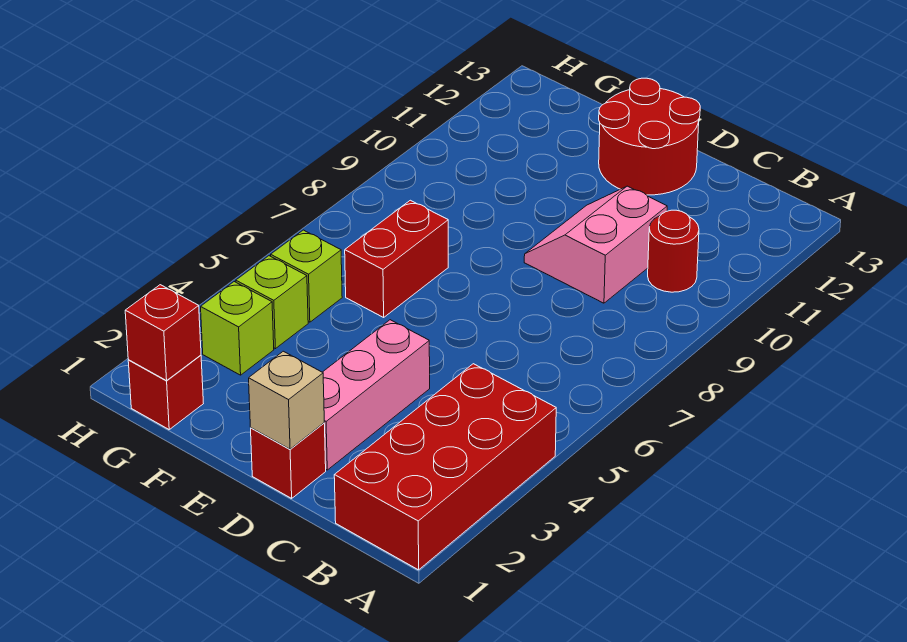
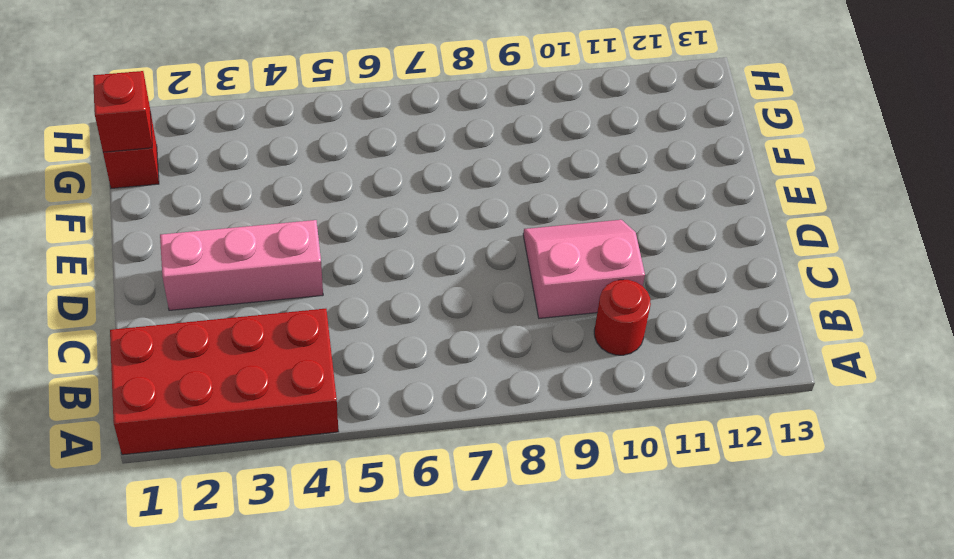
none -> red brick D1 level 1
none -> red round brick D12:E13 level 1
none -> red brick F6:F7 level 1

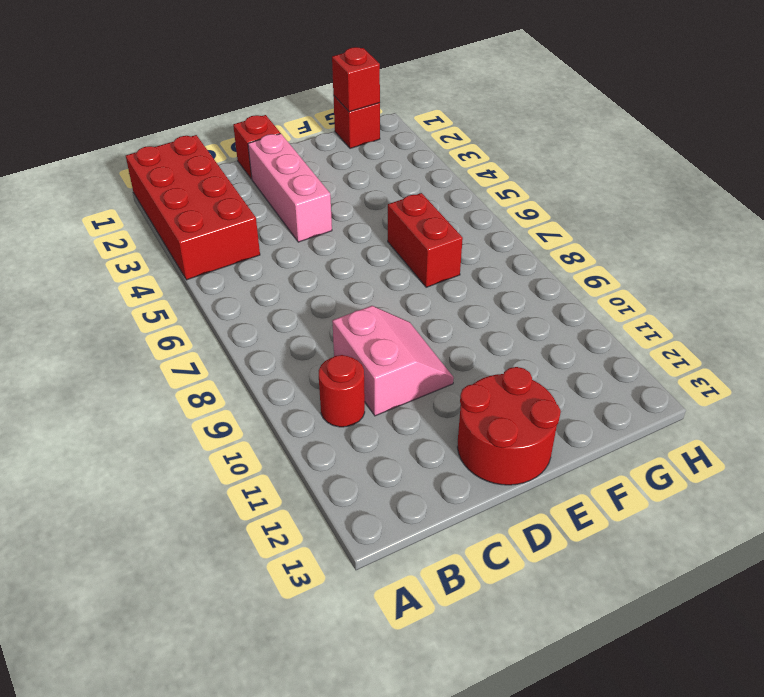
none -> lime brick G3 level 1
none -> lime brick G4 level 1
none -> lime brick G5 level 1

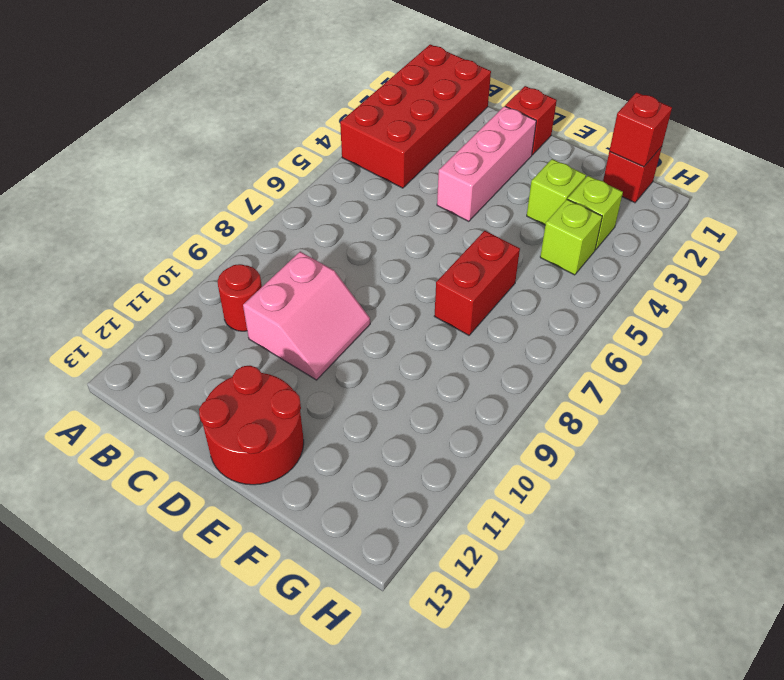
lime brick F3 level 1 -> lime brick G5 level 1
none -> tan brick D1 level 2

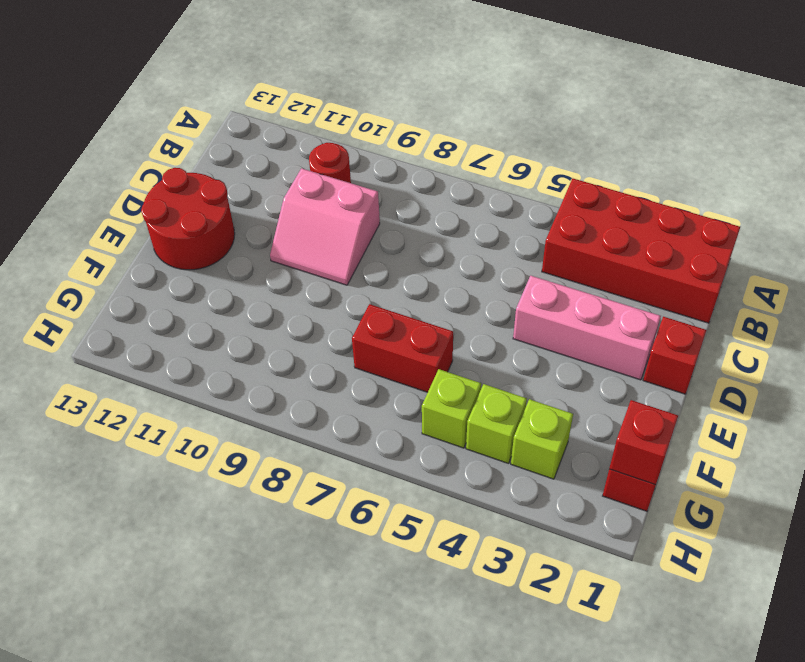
none -> tan brick D1 level 2

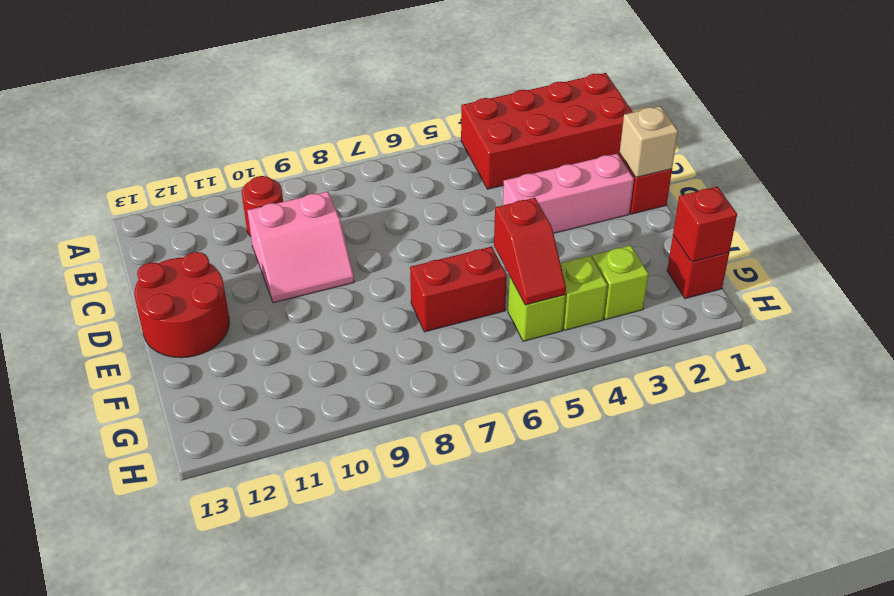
red slope F5:G5 level 2 top F -> none

